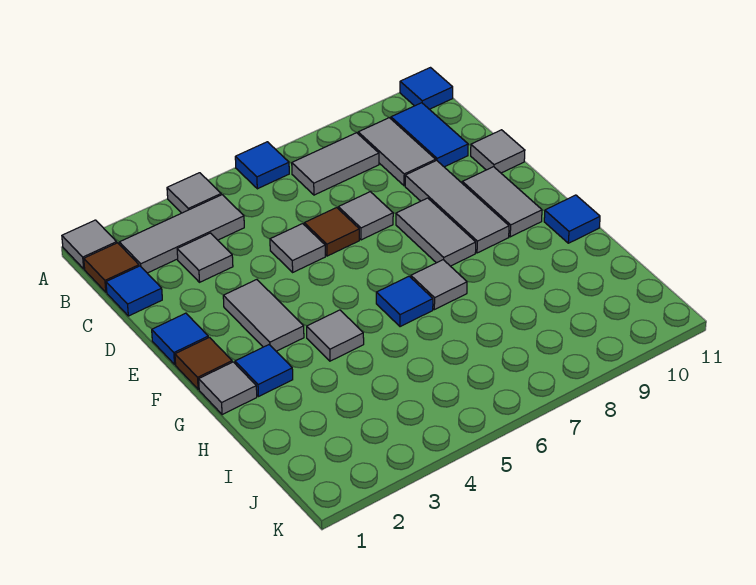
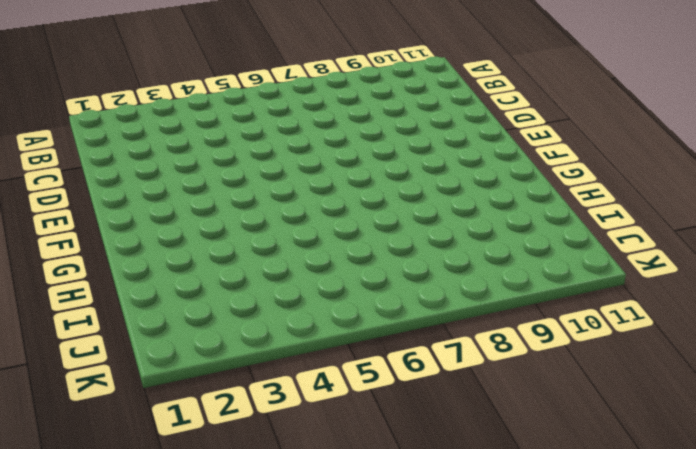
none -> grey tile A1 level 1
none -> grey tile A4 level 1
none -> blue tile A6 level 1

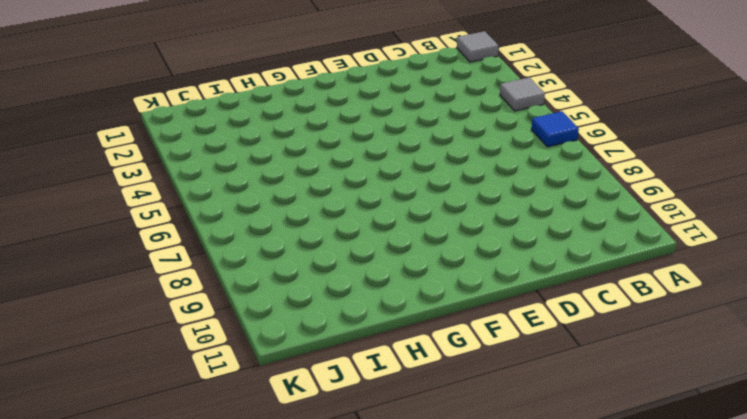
none -> blue tile A11 level 1
none -> brown tile B1 level 1
none -> grey tile B2:B4 level 1

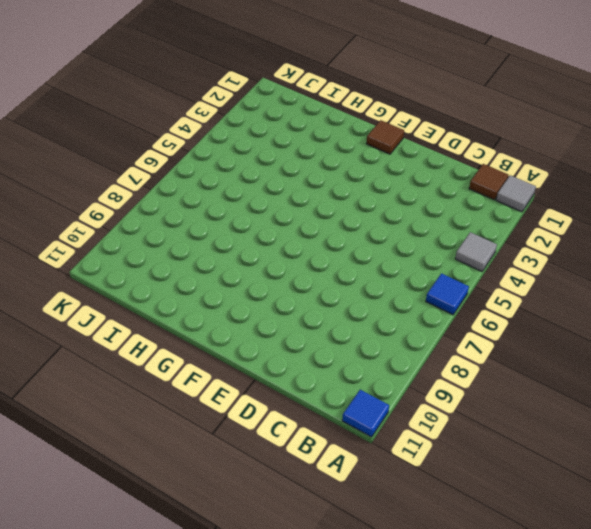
none -> grey tile B2:B4 level 1
none -> grey tile B7:B8 level 1
none -> grey tile B9:C9 level 1

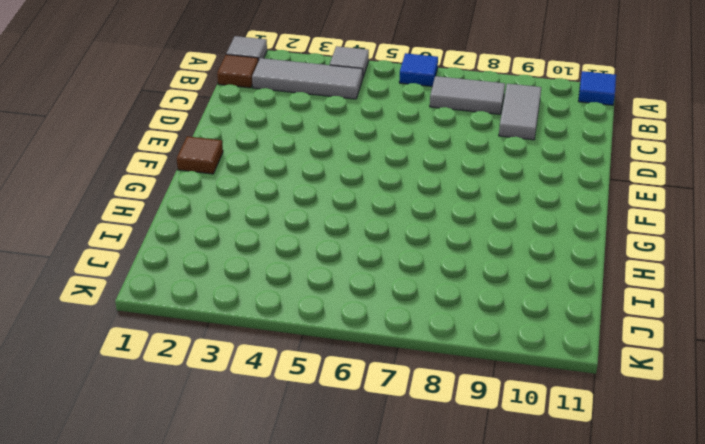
none -> blue tile B10:C10 level 1
none -> blue tile C1 level 1
none -> grey tile C3 level 1

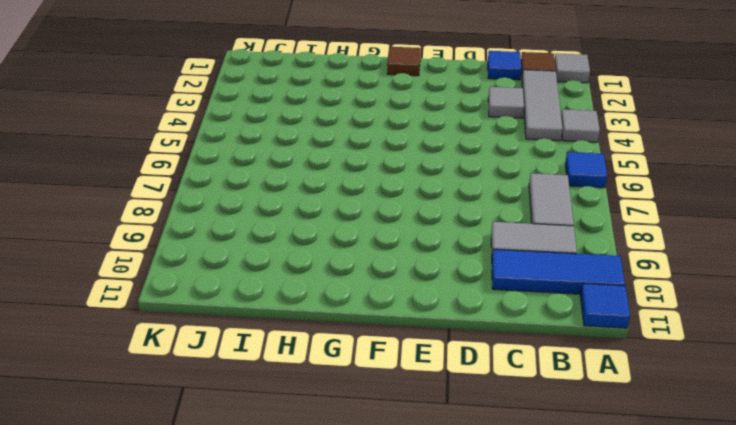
blue tile A10:C10 level 1 -> blue tile B10:C10 level 1
none -> grey tile D5 level 1
none -> brown tile D6 level 1
none -> grey tile D7 level 1

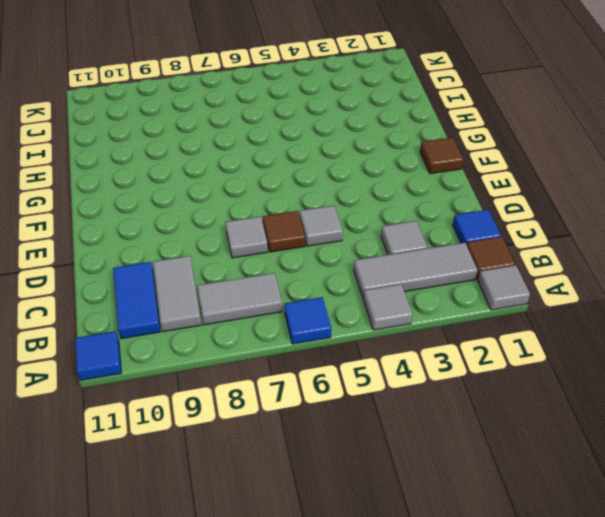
none -> grey tile D9:F9 level 1
none -> grey tile D11 level 1
none -> blue tile E1 level 1

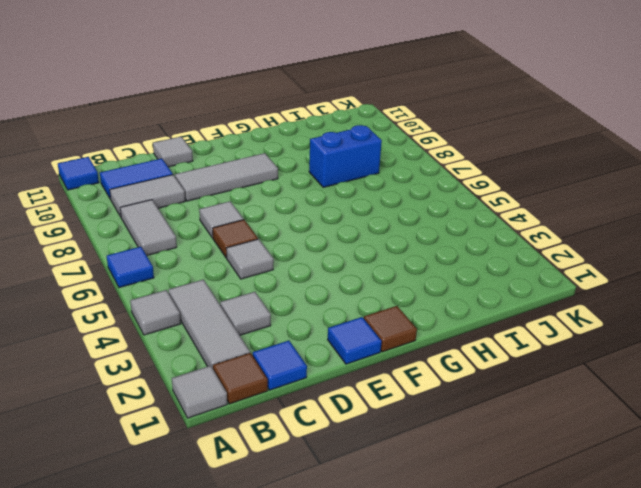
blue brick H8:I8 level 1 -> none
none -> grey tile E3:F3 level 1
none -> grey tile E8:F8 level 1
none -> grey tile E10:F10 level 1

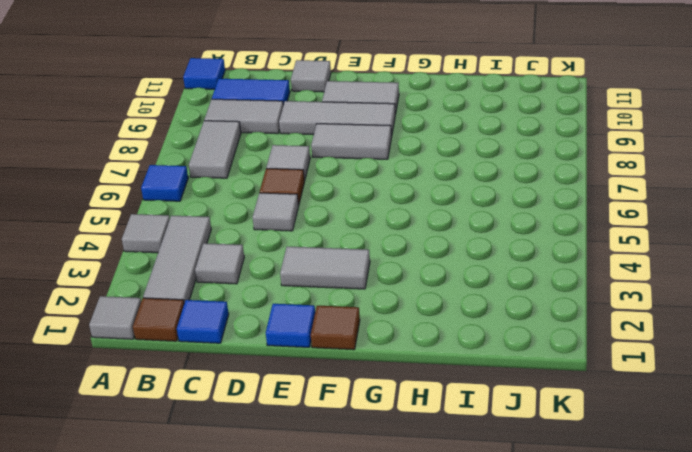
none -> grey tile G1 level 1
none -> blue tile G2 level 1
none -> grey tile G4 level 1

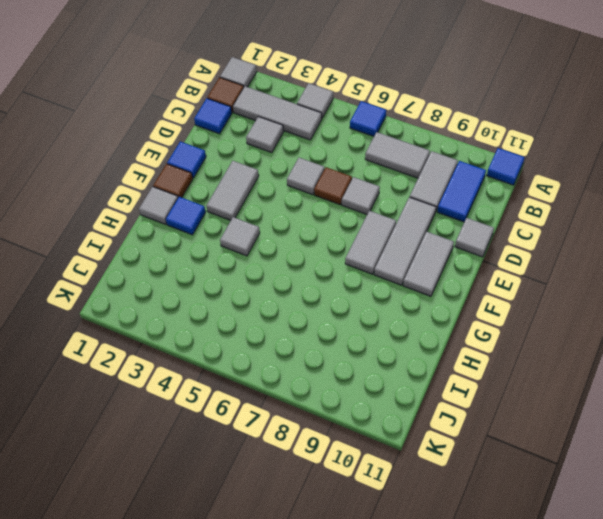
none -> blue tile G6 level 1
none -> grey tile G7 level 1
none -> blue tile G11 level 1

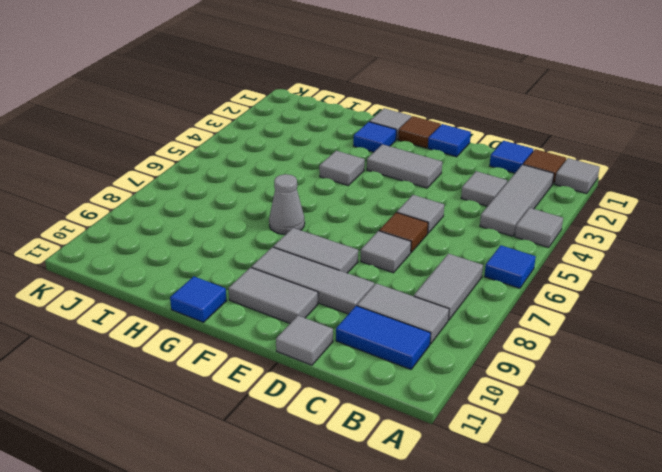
grey cone G7 level 1 -> grey tile G7 level 1
none -> blue tile A11 level 1
none -> blue tile G6 level 1

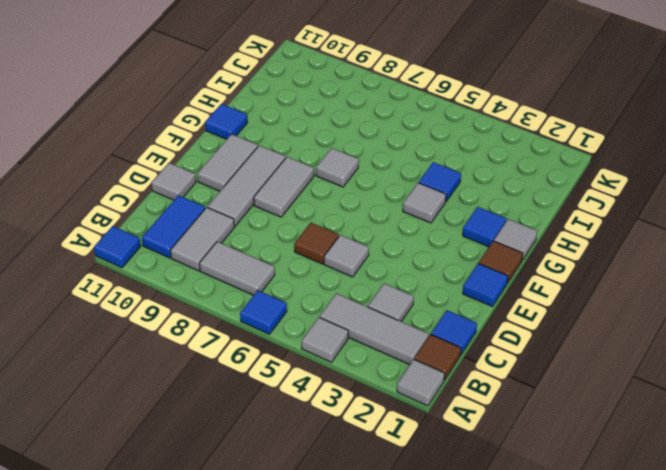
blue tile H4 level 1 -> blue tile G6 level 1
none -> grey tile D7 level 1
none -> grey tile E3:F3 level 1

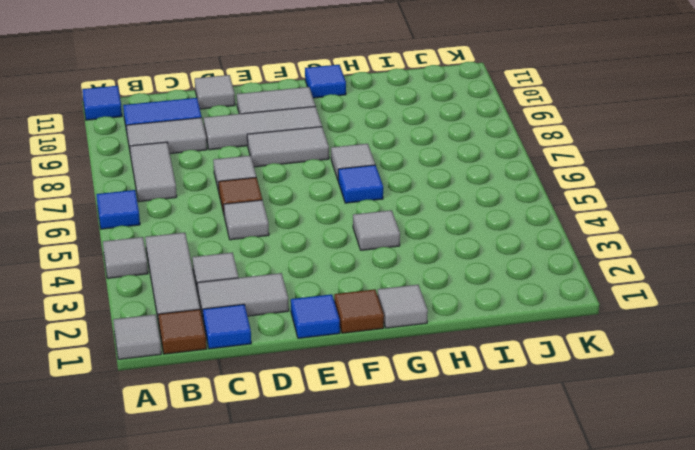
grey tile C2:D2 level 1 -> grey tile E3:F3 level 1
none -> blue tile G2 level 1

